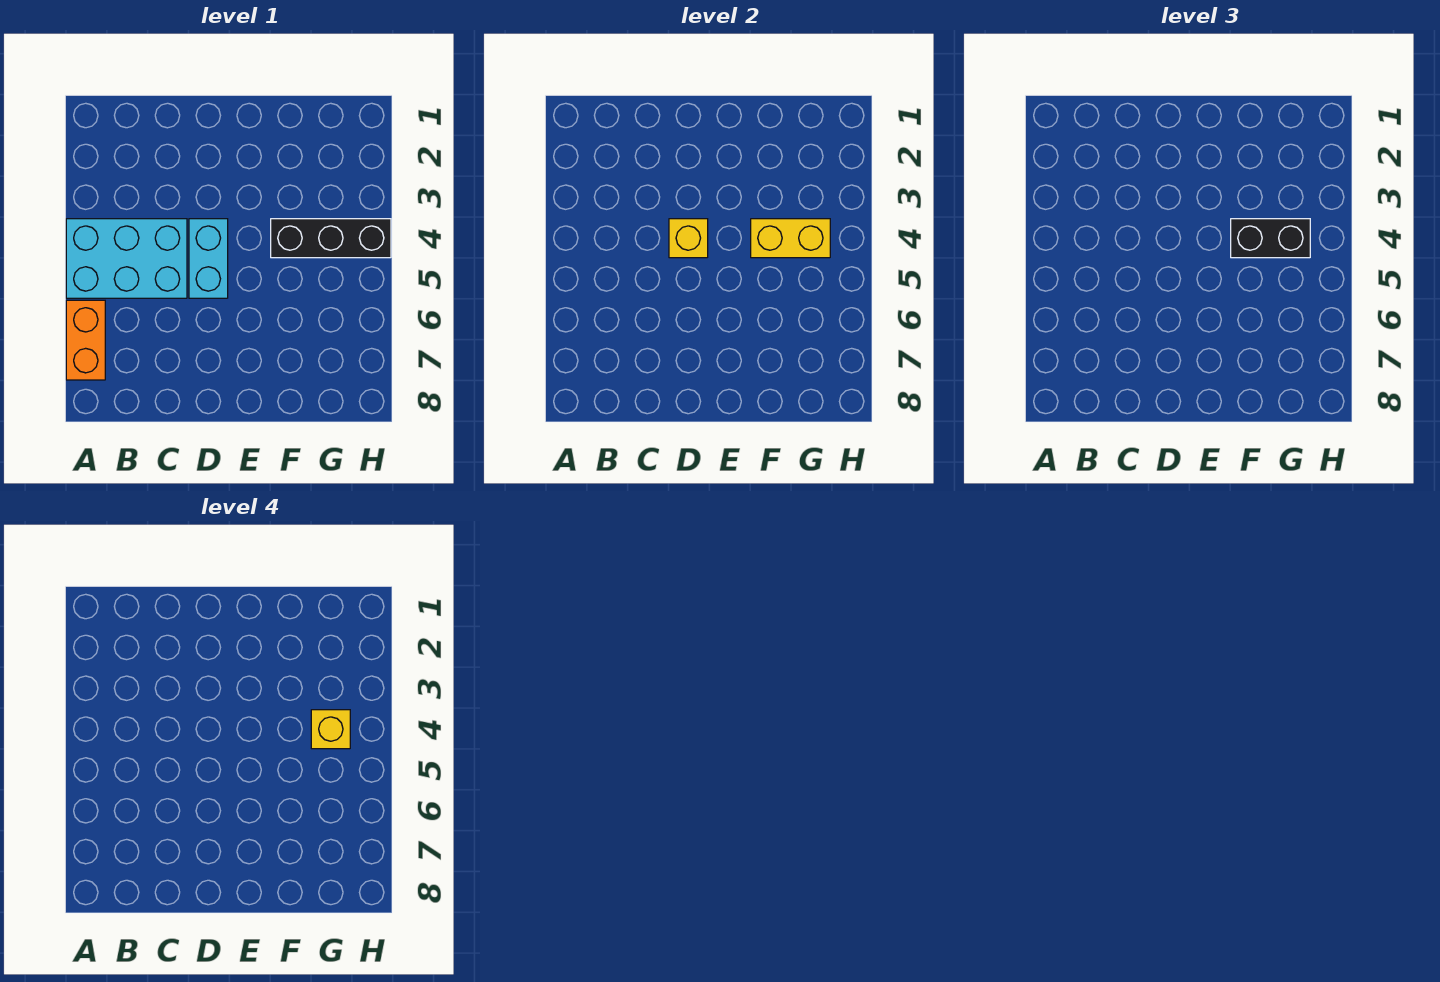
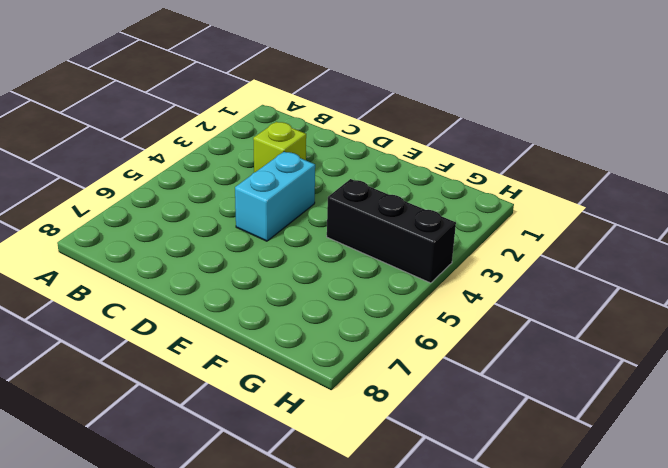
lime brick C3 level 1 -> none
none -> cyan brick A4:C5 level 1
none -> orange brick A6:A7 level 1

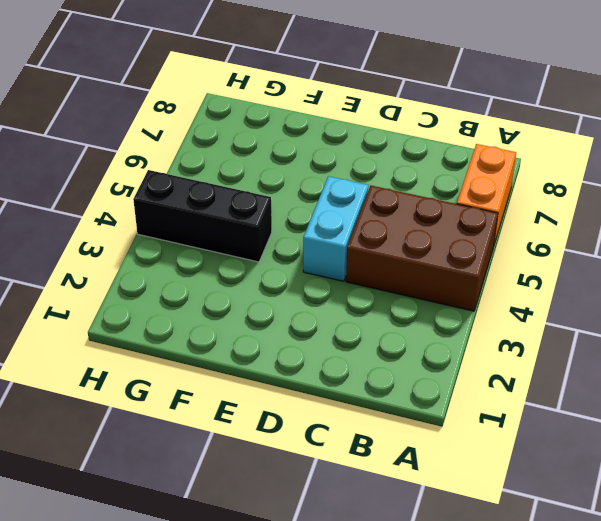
brown brick A4:C5 level 1 -> cyan brick A4:C5 level 1
none -> yellow brick D4 level 2
none -> yellow brick F4:G4 level 2

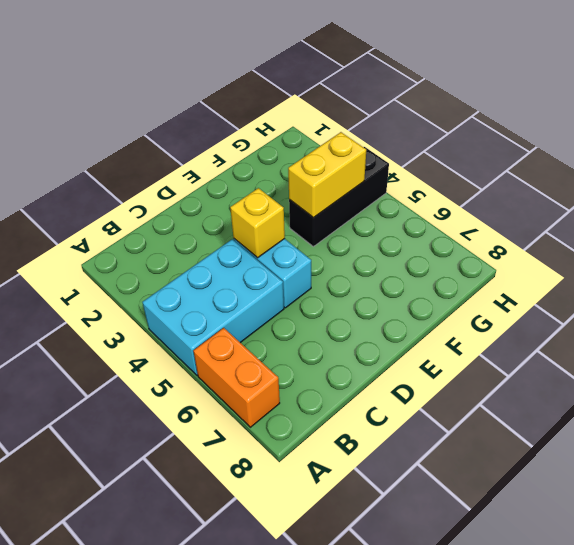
none -> black brick F4:G4 level 3
none -> yellow brick G4 level 4

